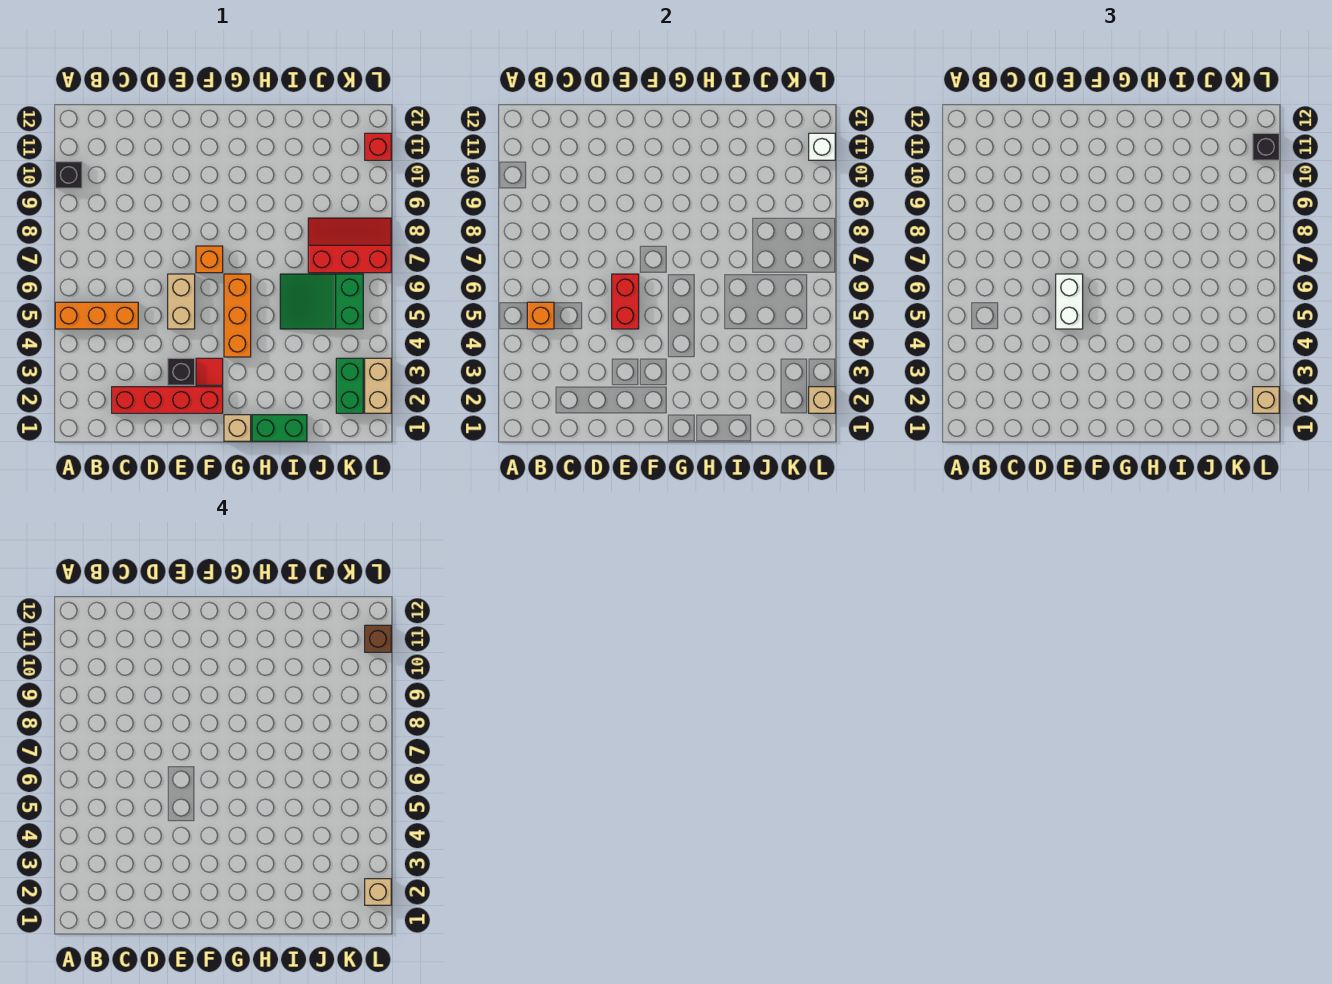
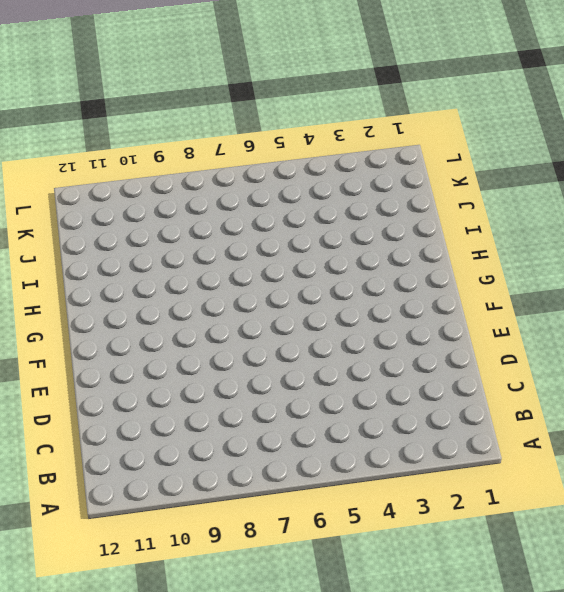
none -> orange brick A5:C5 level 1
none -> black brick A10 level 1
none -> red brick C2:F2 level 1

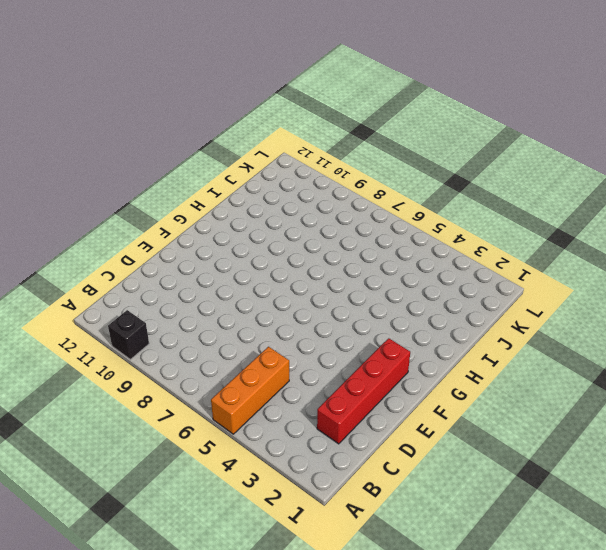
none -> black brick E3 level 1
none -> tan brick E5:E6 level 1
none -> red tile F3 level 1

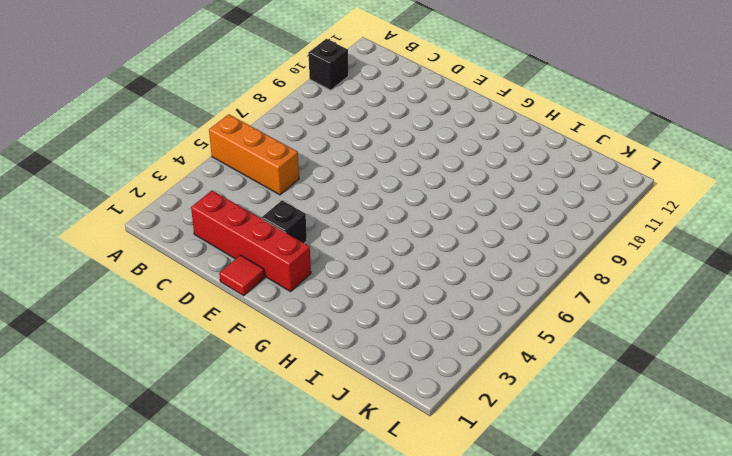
red tile E1 level 1 -> red tile F3 level 1
none -> tan brick E5:E6 level 1
none -> orange brick F7 level 1
none -> tan brick G1 level 1

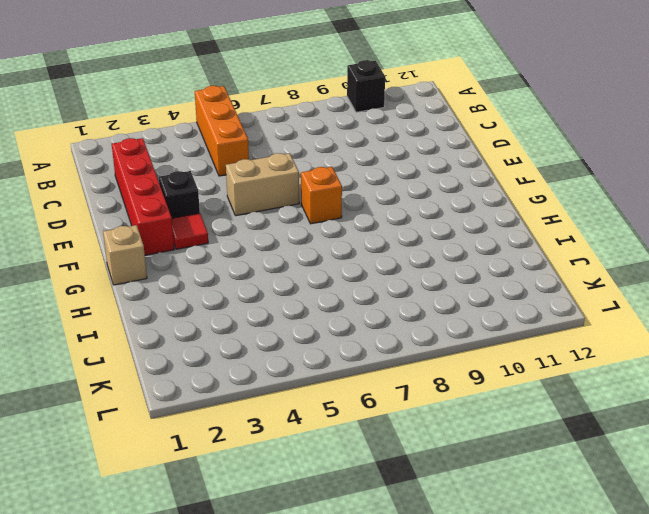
none -> orange brick G4:G6 level 1
none -> green brick H1:I1 level 1
none -> green slope I5:K6 level 1 top K

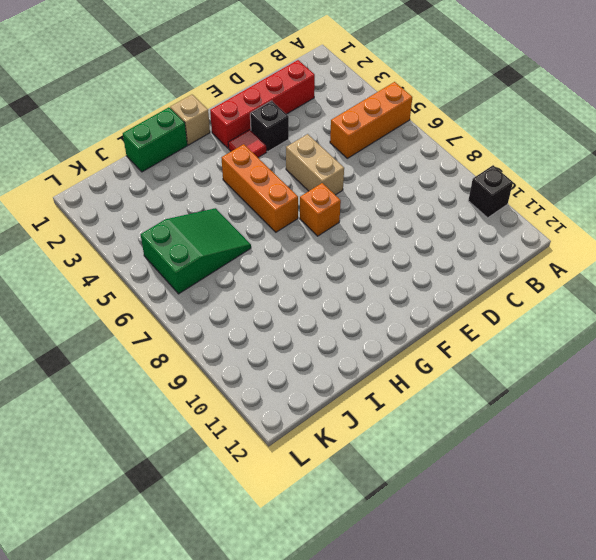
none -> red slope J7:L8 level 1 top 7
none -> green brick K2:K3 level 1
none -> tan brick L2:L3 level 1

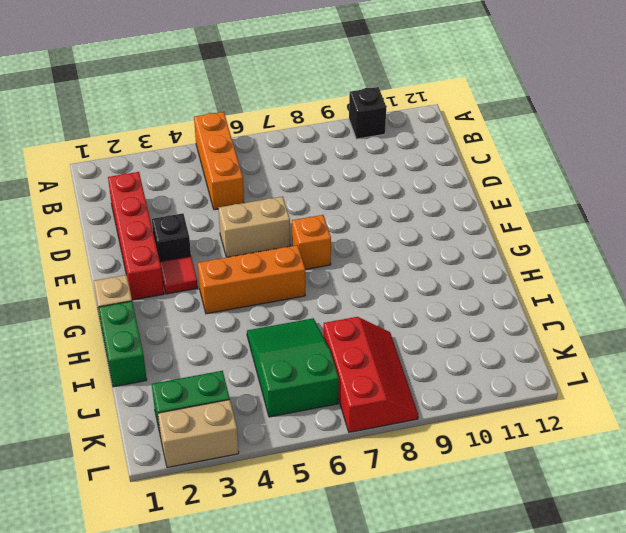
none -> red brick L11 level 1
none -> orange brick B5 level 2
none -> red brick E5:E6 level 2

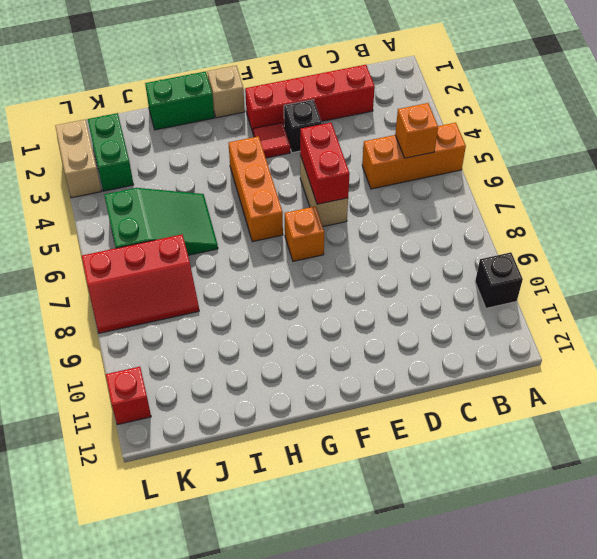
none -> tan brick L2 level 2
none -> white brick L11 level 2
none -> white brick E5:E6 level 3

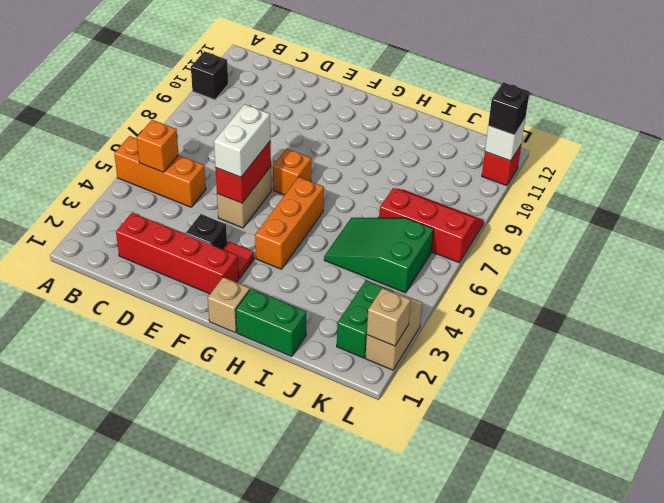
none -> tan brick L2 level 3
none -> tan brick L2 level 4
none -> brown brick L11 level 4

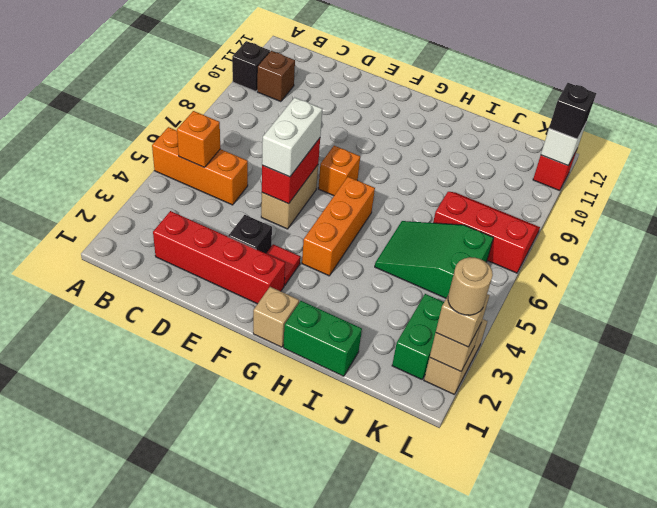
brown brick B10 level 1 -> brown brick L11 level 4
tan round brick L2 level 4 -> tan brick L2 level 4

